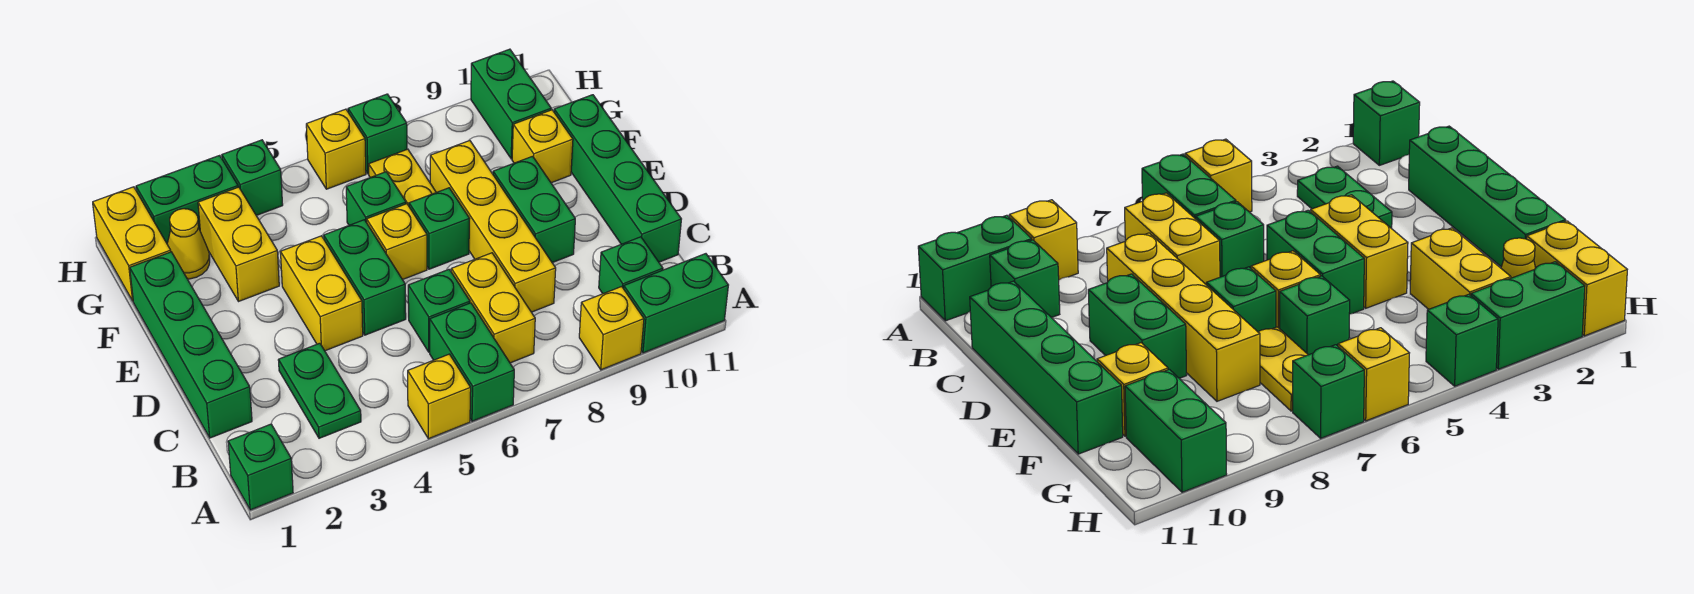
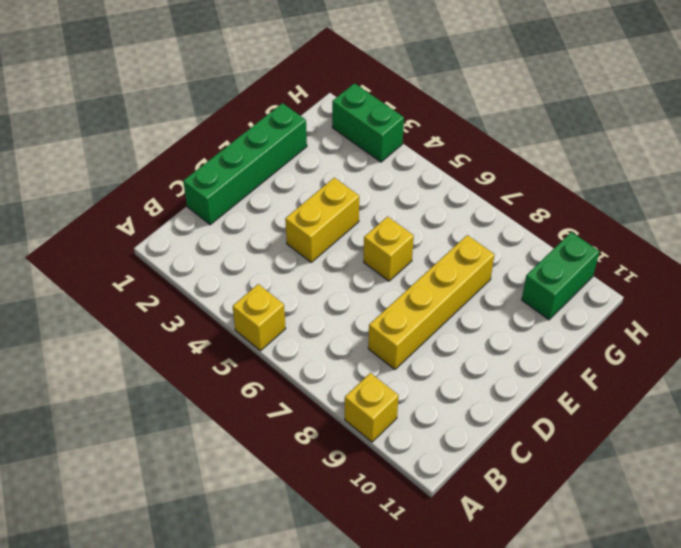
none -> green brick A1 level 1
none -> green brick A6:B6 level 1
none -> green brick A10:A11 level 1

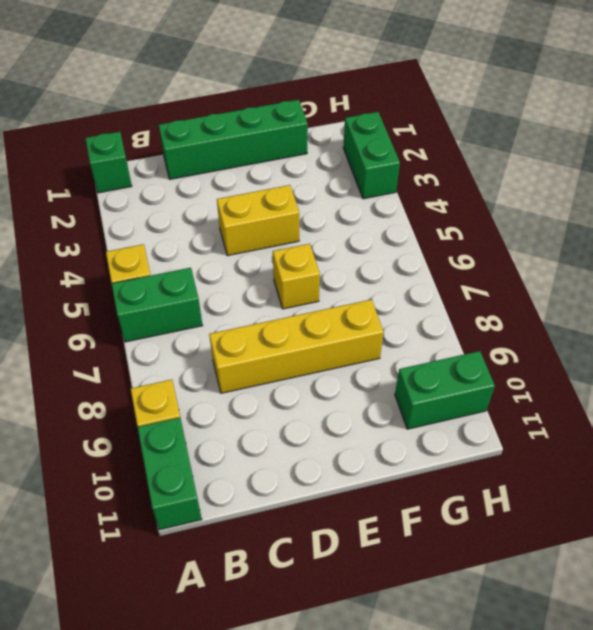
none -> green plate B3:C3 level 1
none -> yellow brick B7:C7 level 1
none -> green brick B10 level 1

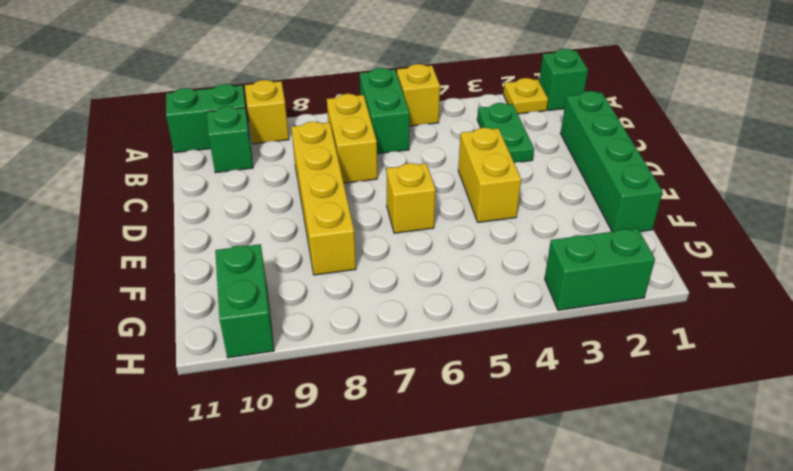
yellow plate A2 level 1 -> none
none -> green brick C6 level 1
none -> green brick C11:F11 level 1
none -> green brick D5:E5 level 1

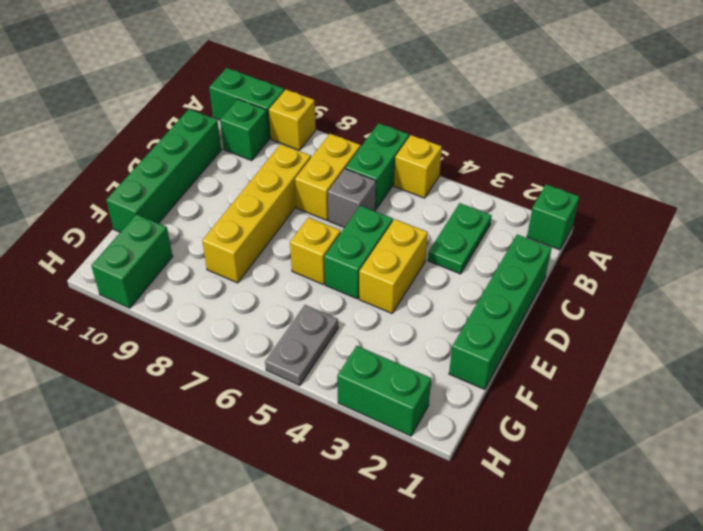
grey brick C6 level 1 -> green brick C6 level 1
grey plate G5:H5 level 1 -> none
none -> green brick D9:E9 level 1
none -> green brick E7 level 1
none -> yellow brick F3:G3 level 1

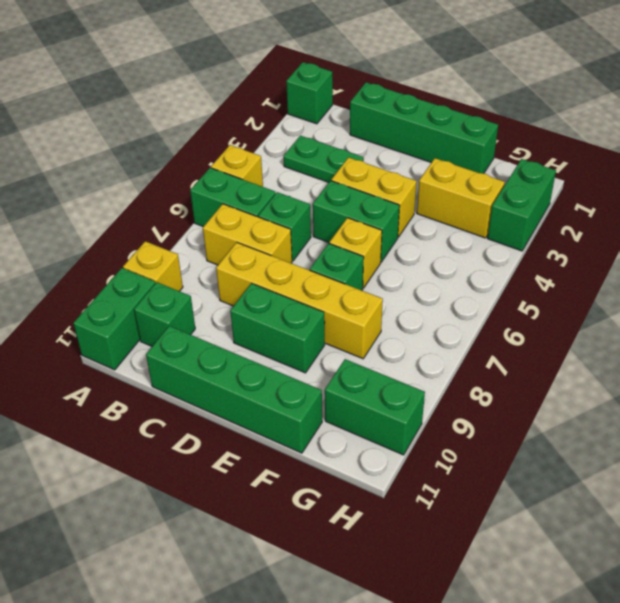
none -> green brick F6 level 1
none -> yellow plate F7:G7 level 1
none -> yellow brick F10 level 1

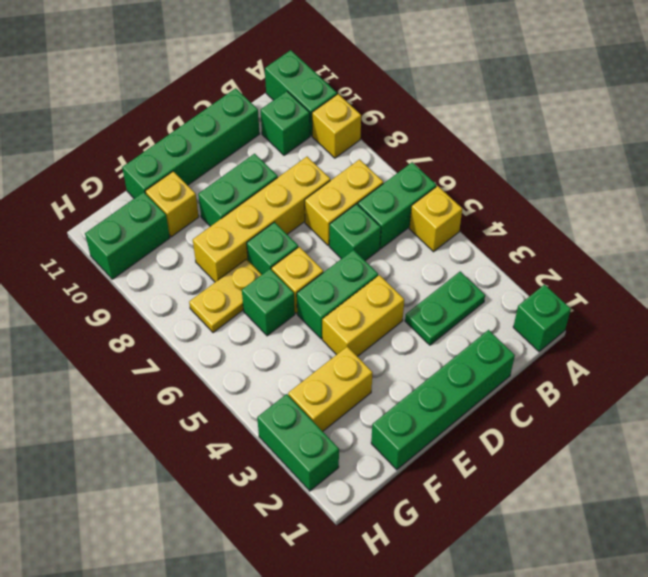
none -> yellow brick G1:H1 level 1
none -> yellow cone G2 level 1
none -> green brick H4 level 1

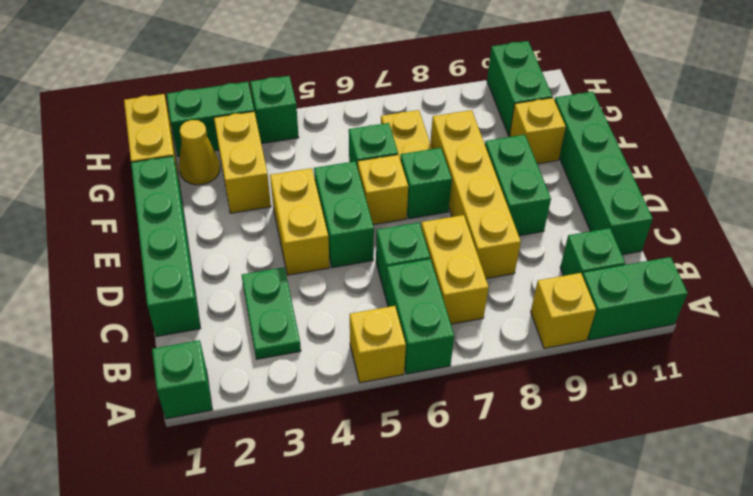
none -> yellow brick H6 level 1
none -> green brick H7 level 1

